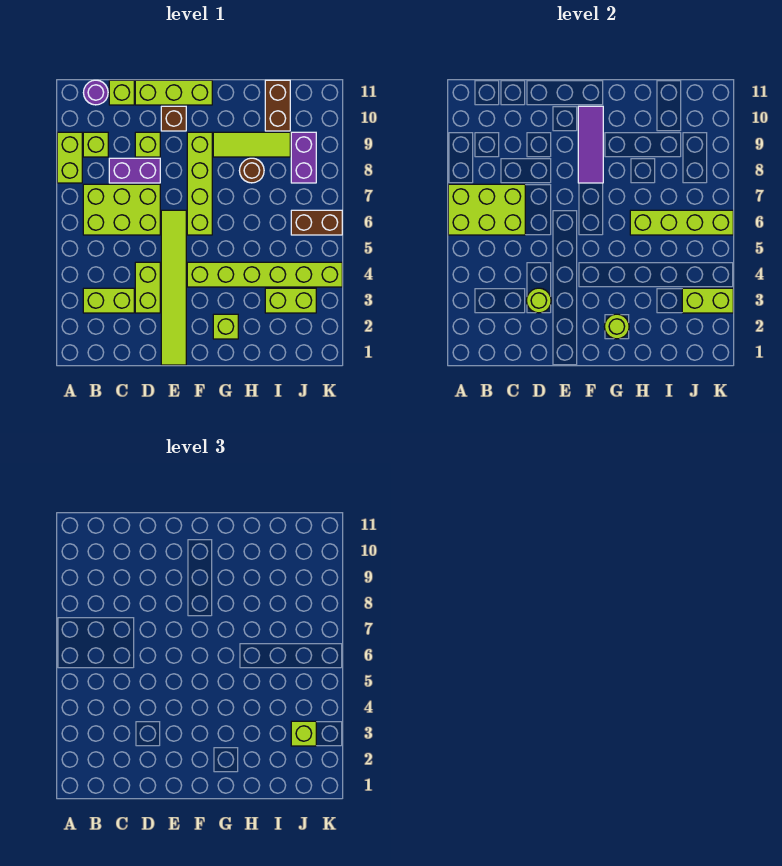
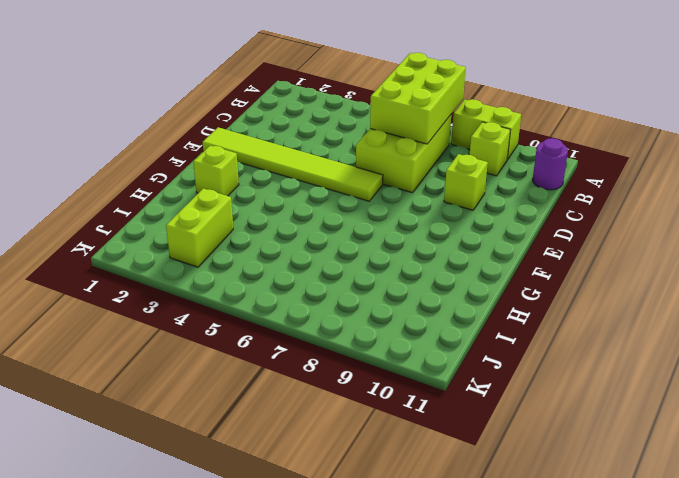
none -> lime brick B3:C3 level 1
none -> purple brick C8:D8 level 1
none -> lime brick C11 level 1

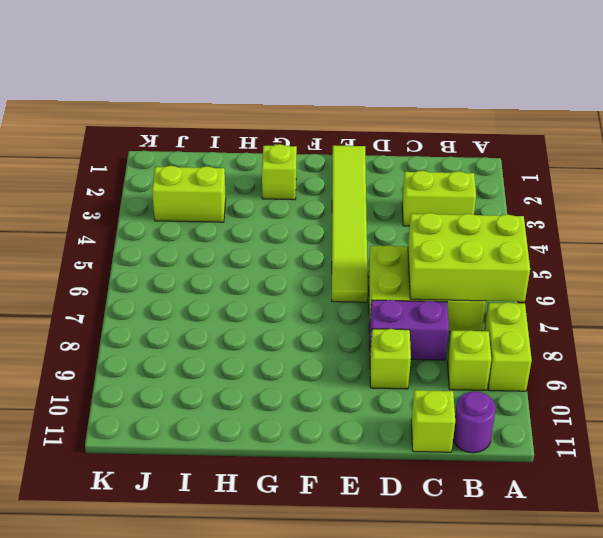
none -> lime brick D3:D4 level 1
none -> lime brick D11:F11 level 1
none -> brown brick E10 level 1

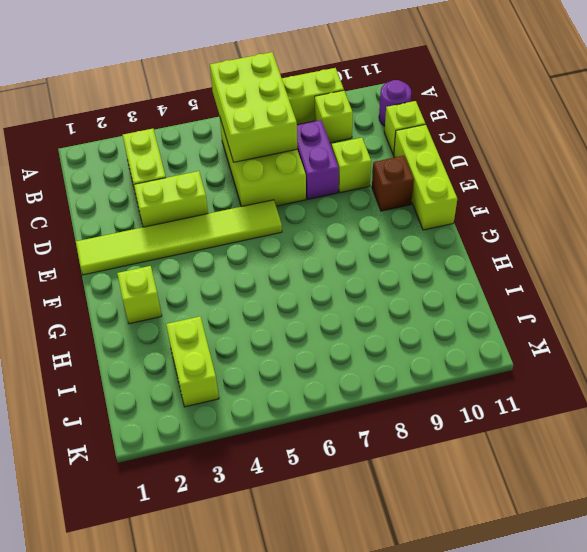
none -> lime brick F4:K4 level 1
none -> lime brick F6:F9 level 1
none -> lime tile G9:I9 level 1

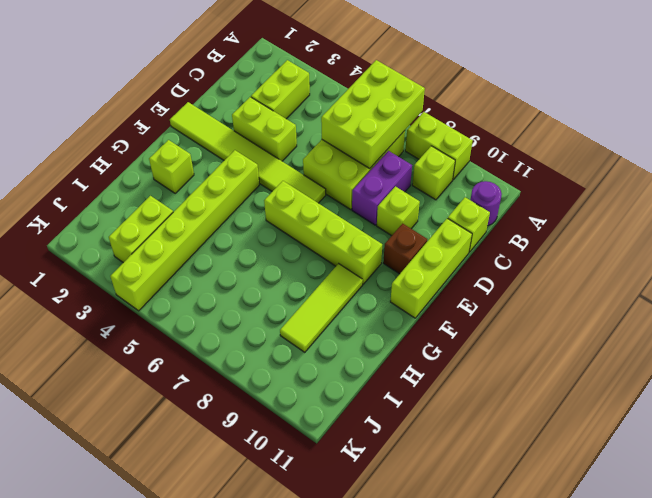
none -> brown round brick H8 level 1
none -> brown brick I10:I11 level 1
none -> brown brick J6:K6 level 1

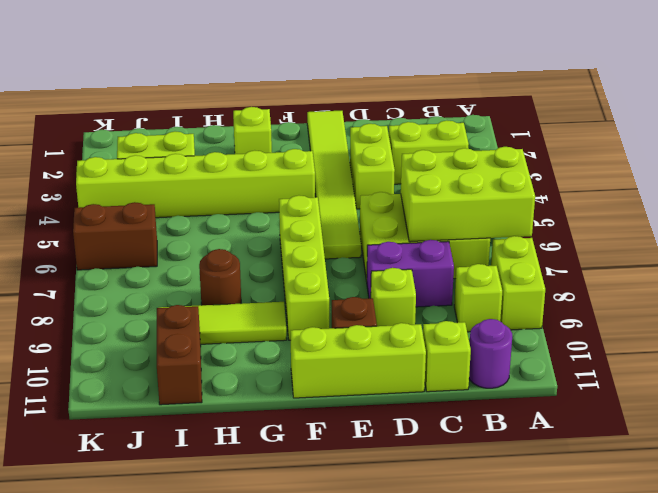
none -> purple brick J8:J9 level 1
none -> lime round brick D3 level 2
none -> purple tile F8:F10 level 2

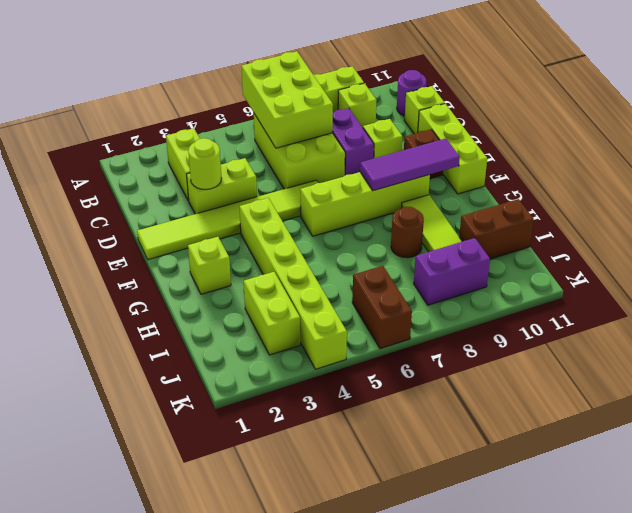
none -> lime round brick G2 level 2
none -> lime brick H6:K6 level 2
none -> lime brick J3:K3 level 2

